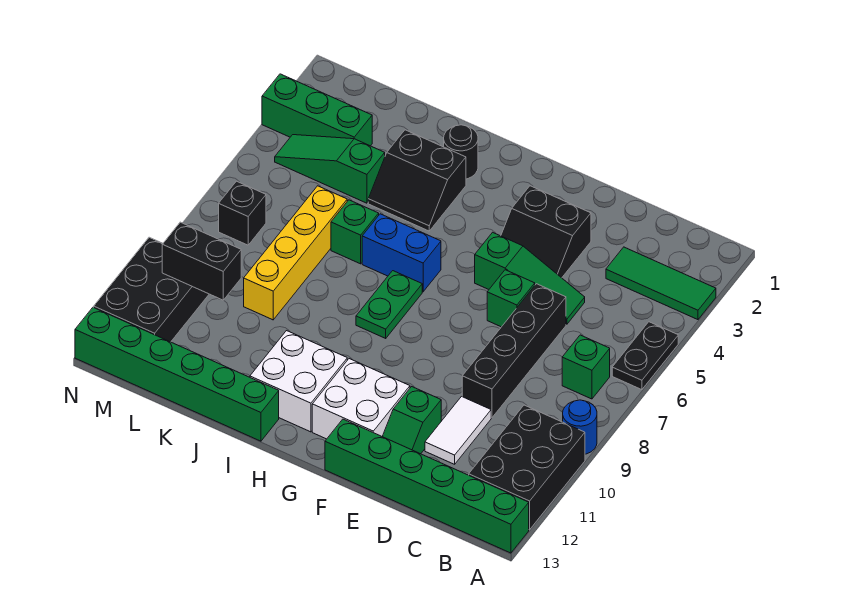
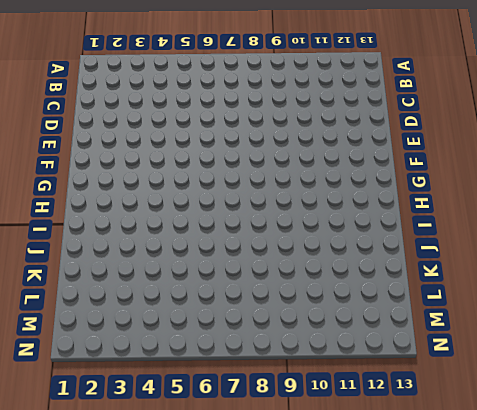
none -> green tile A3:C3 level 1
none -> black plate A5:A6 level 1
none -> blue round brick A9 level 1

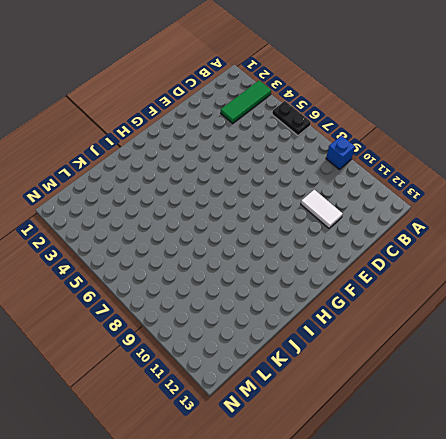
blue brick A9 level 1 -> blue round brick A9 level 1
none -> black brick A10:B12 level 1
none -> green brick A13:F13 level 1
none -> green brick B7 level 1

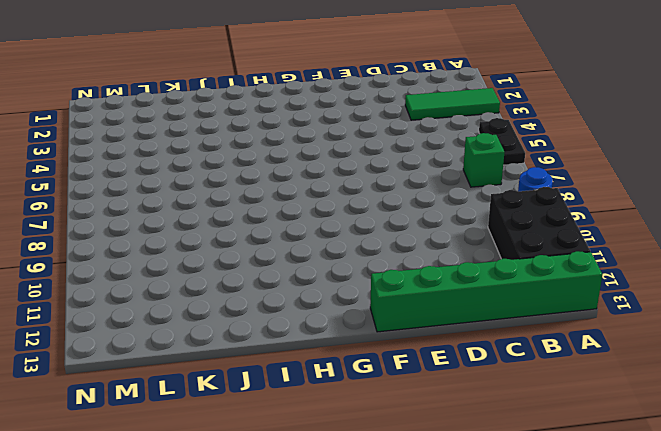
none -> green slope D5:F5 level 1 top F
none -> black brick D6:D9 level 1
none -> white tile D10:D11 level 1

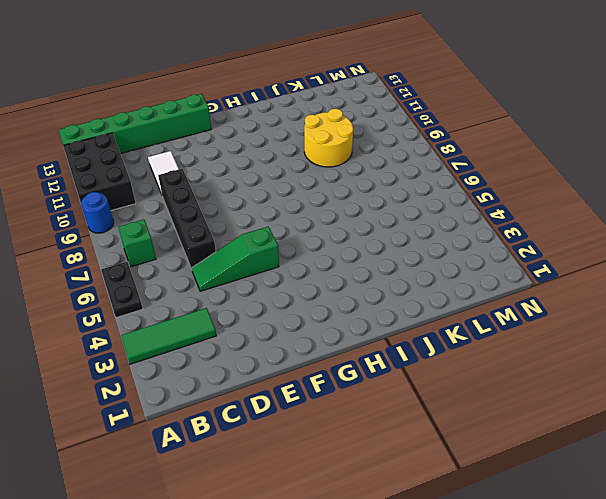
yellow round brick J9:K10 level 1 -> yellow brick K6:K9 level 1
none -> black slope E3:F4 level 1 top 3
none -> green brick E6 level 1
none -> green slope E11:E12 level 1 top 11

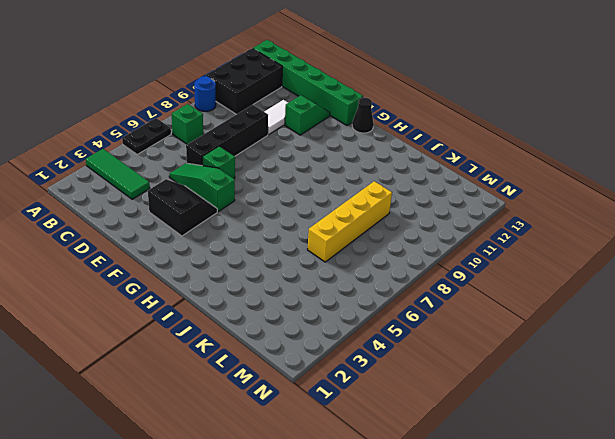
black cone G13 level 1 -> none
none -> white brick F11:G12 level 1
none -> blue brick H6:I6 level 1
none -> green plate H7:H8 level 1

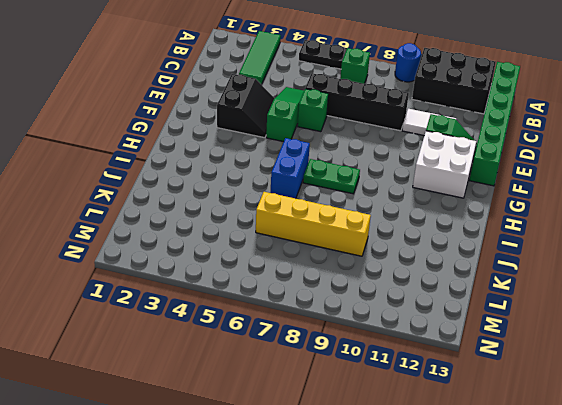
none -> white brick H11:I12 level 1
none -> black round brick I2 level 1
none -> black slope I3:J4 level 1 top 3

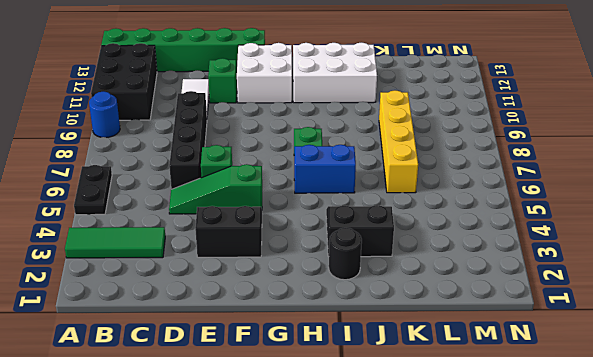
white brick H11:J12 level 1 -> white brick H11:I12 level 1
none -> green brick B7 level 1
none -> green brick I13:N13 level 1
none -> green brick J6 level 1

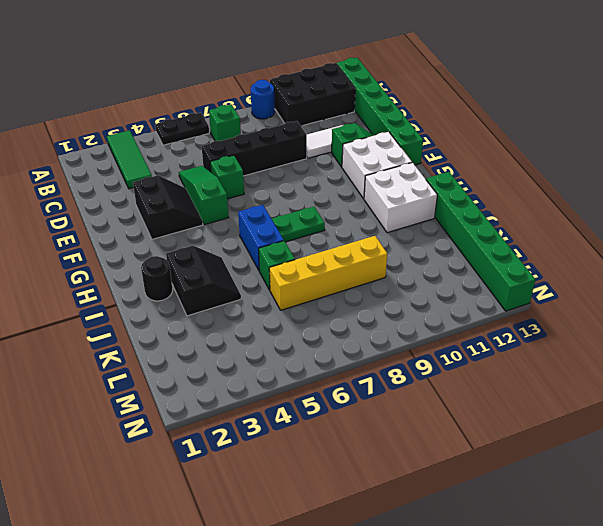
none -> green slope K4:M4 level 1 top K
none -> green brick L3:N3 level 1
none -> black brick M7 level 1

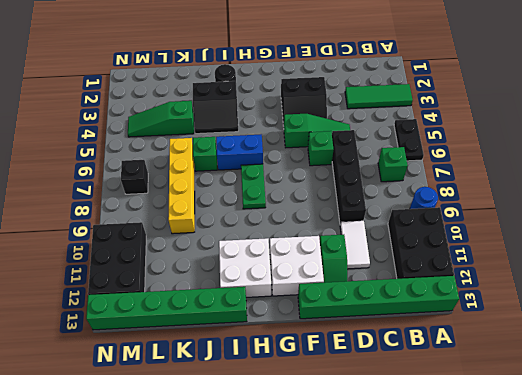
none -> green brick L3:N3 level 1
none -> black brick L10:M10 level 2

